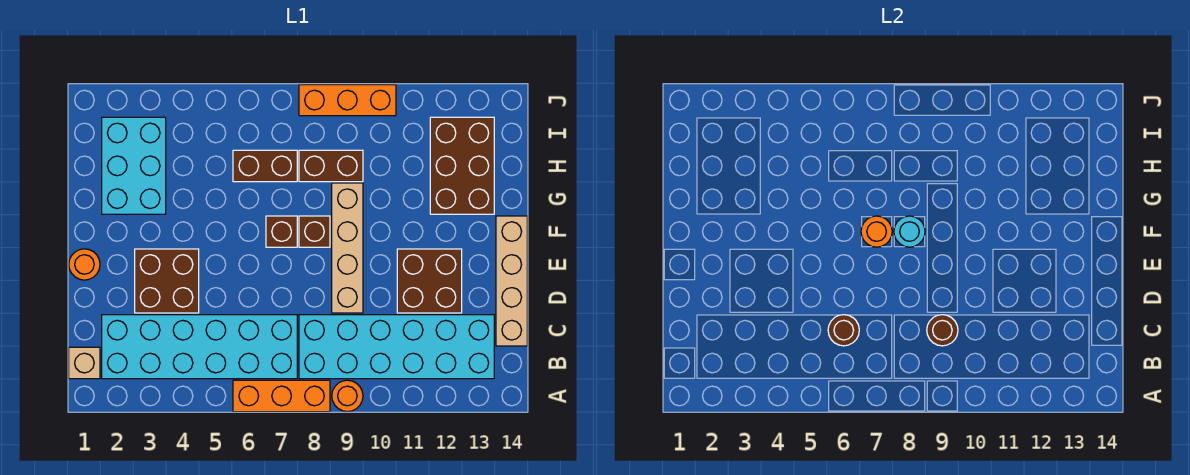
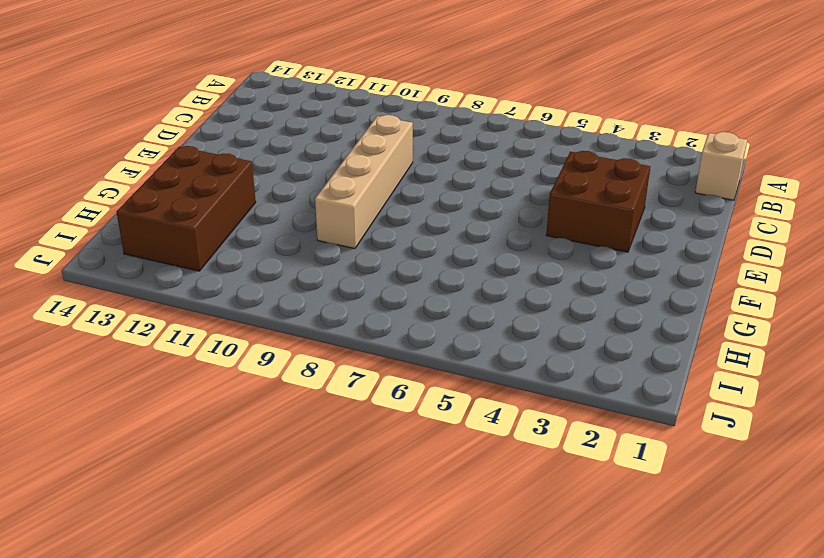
none -> orange brick A6:A8 level 1
none -> orange round brick A9 level 1
none -> cyan brick B2:C7 level 1

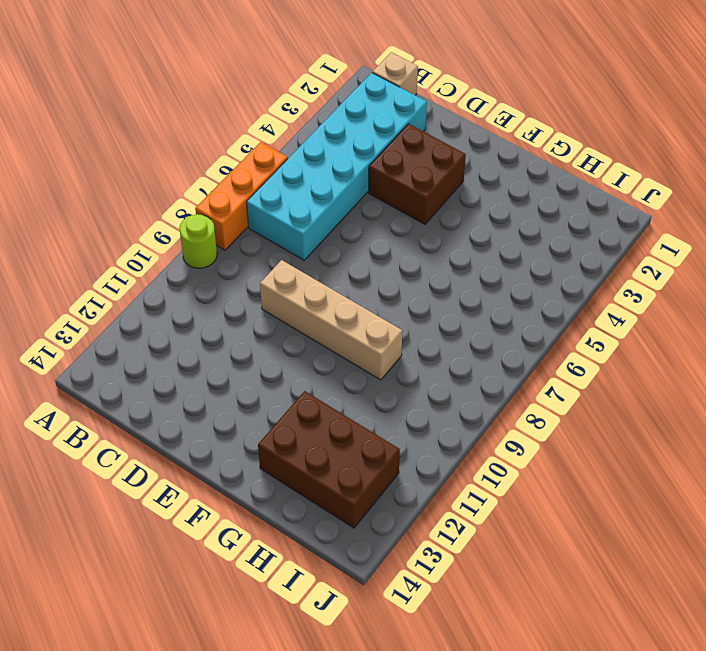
lime round brick A9 level 1 -> orange round brick A9 level 1
none -> cyan brick B8:C13 level 1
none -> tan brick C14:F14 level 1
none -> brown brick D11:E12 level 1

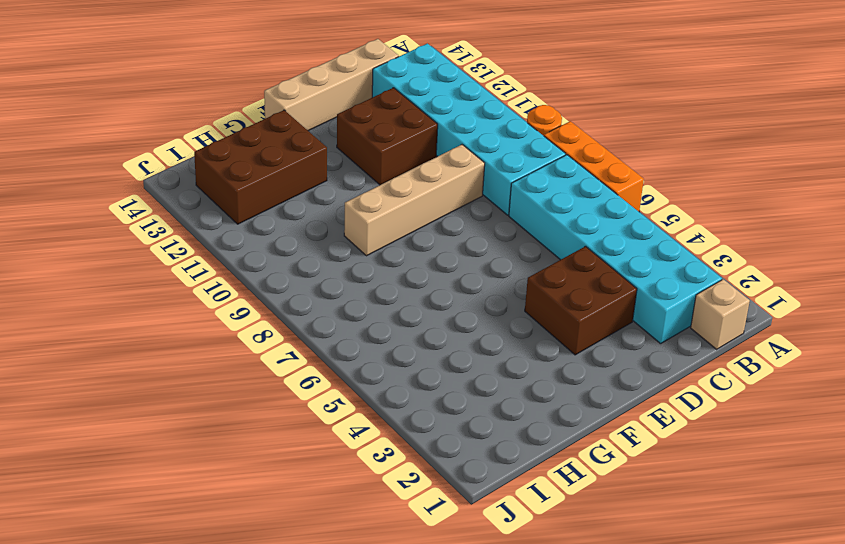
none -> orange round brick E1 level 1
none -> brown brick F7 level 1
none -> brown brick F8 level 1

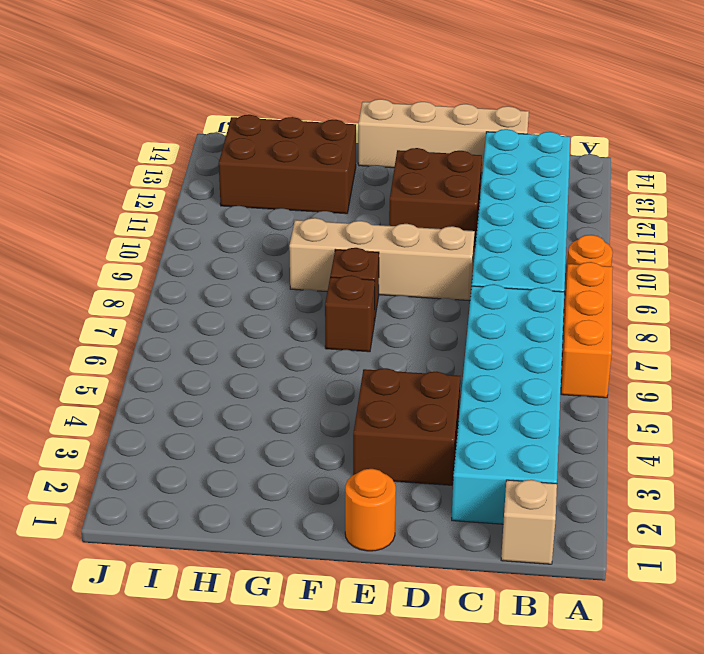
none -> cyan brick G2:I3 level 1
none -> brown brick H6:H7 level 1
none -> brown brick H8:H9 level 1

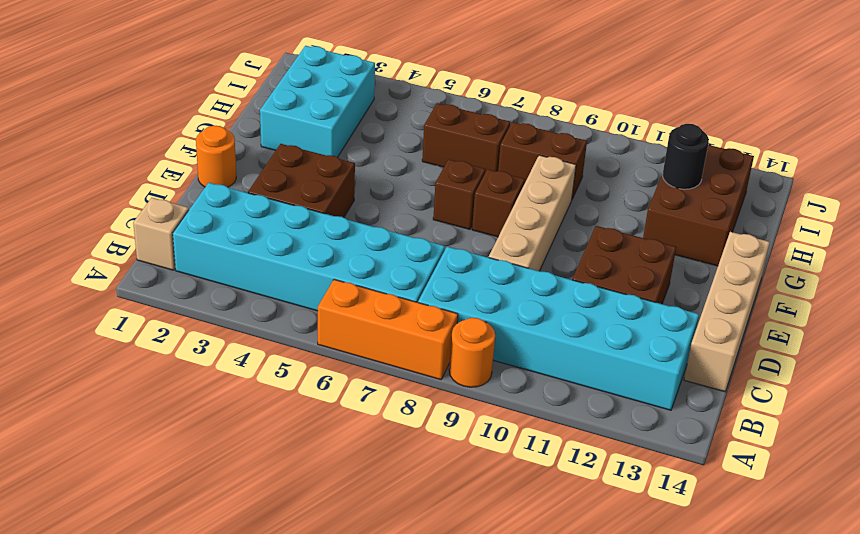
black round brick H12 level 2 -> none
none -> orange brick J8:J10 level 1
none -> brown round brick C6 level 2
none -> brown round brick C9 level 2

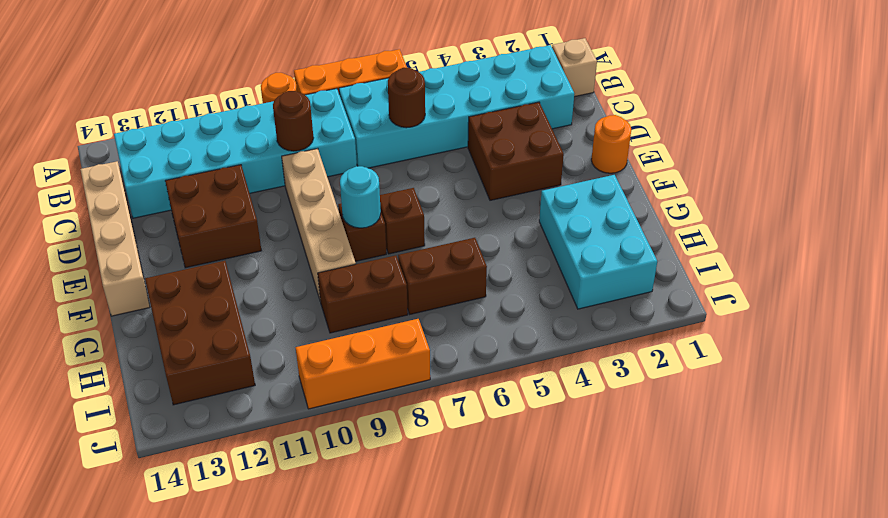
none -> orange round brick F7 level 2

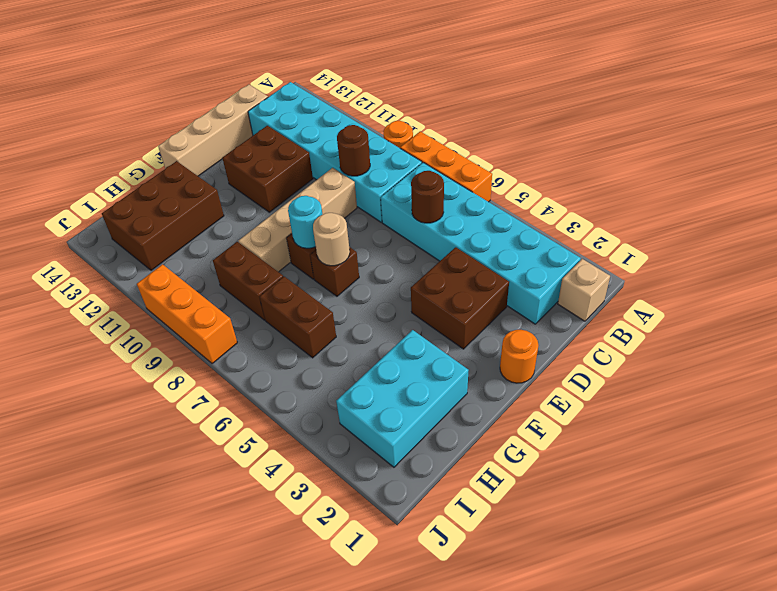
tan round brick F7 level 2 -> orange round brick F7 level 2

